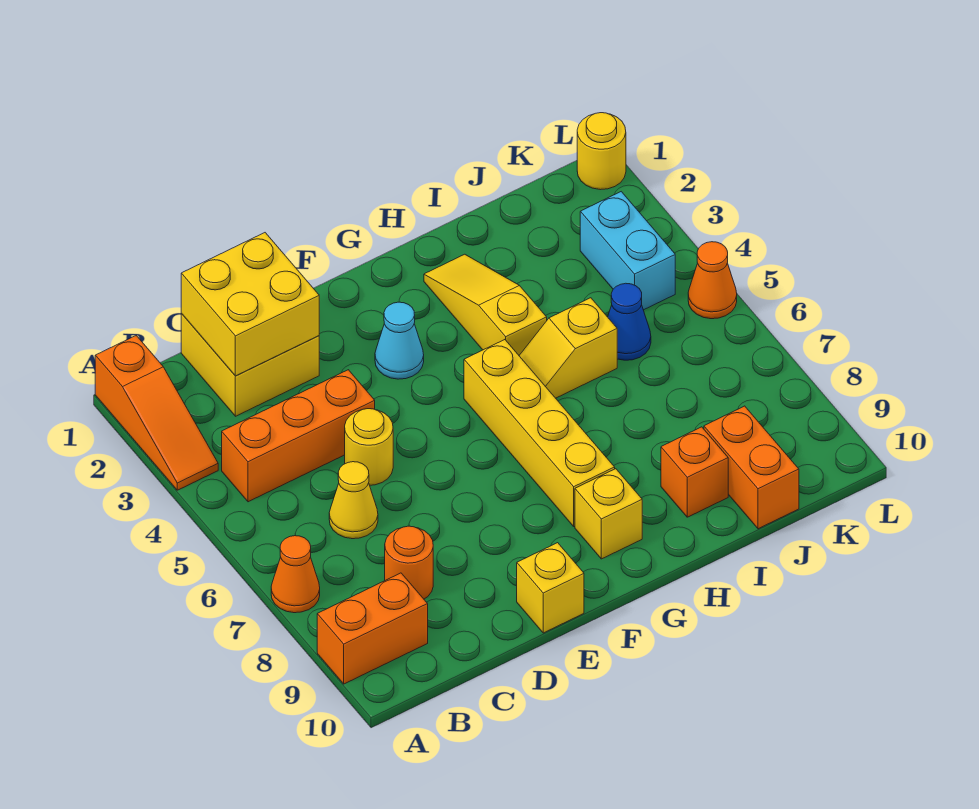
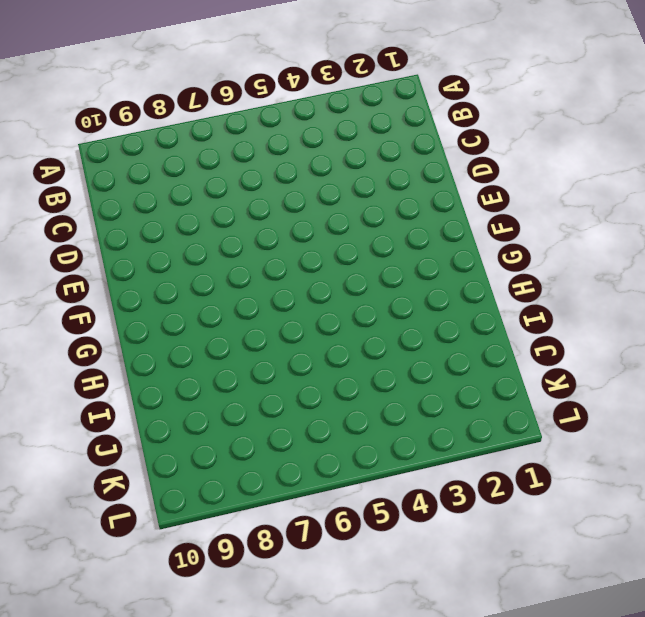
none -> orange slope A1:A3 level 1 top 1
none -> orange cone A7 level 1
none -> orange brick A9:B9 level 1

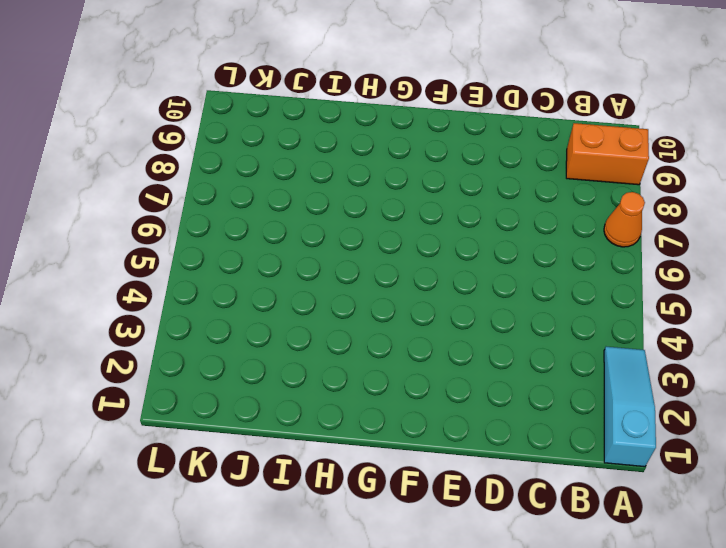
cyan slope A1:A3 level 1 top 1 -> orange slope A1:A3 level 1 top 1
none -> orange brick B4:D4 level 1
none -> yellow brick C1:D2 level 1
none -> yellow cone C6 level 1

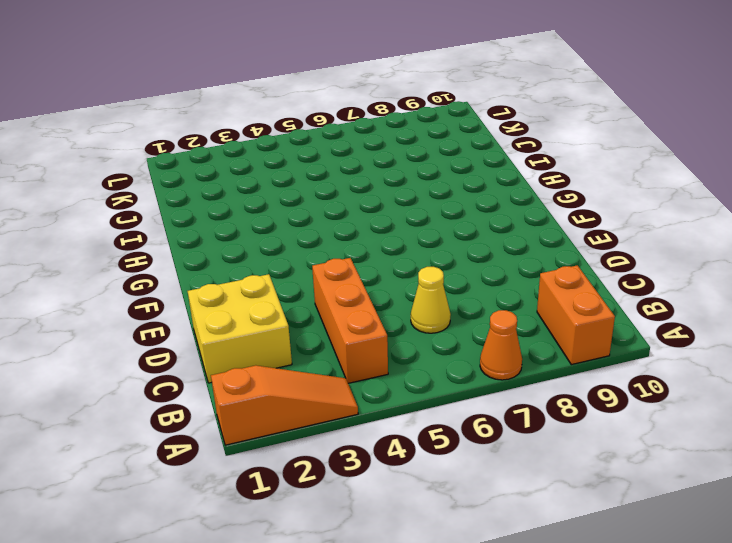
none -> orange round brick C8 level 1
none -> yellow round brick D5 level 1
none -> yellow brick E10 level 1

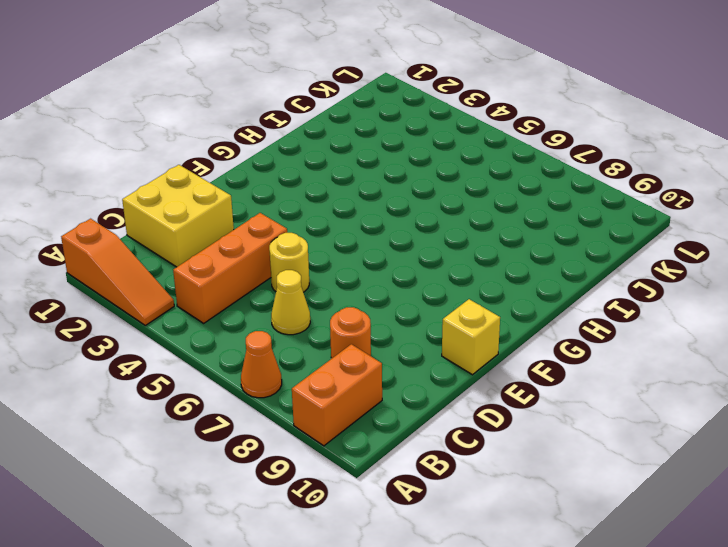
none -> cyan cone F3 level 1
none -> yellow brick G5:G8 level 1
none -> yellow brick G9 level 1

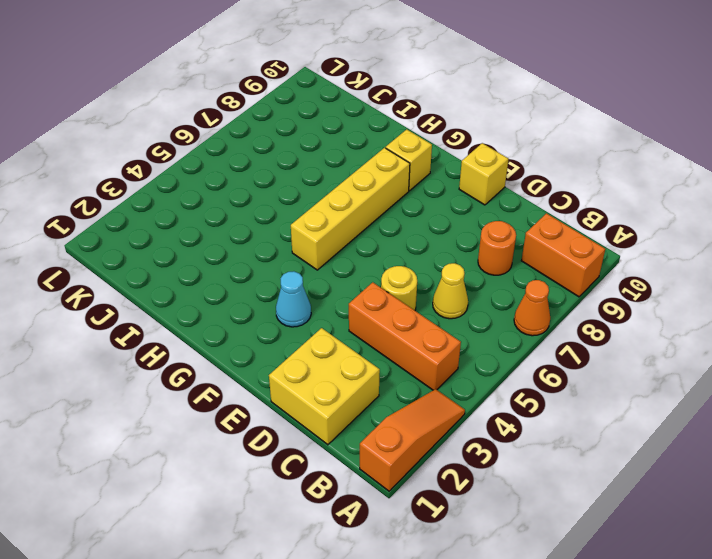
none -> yellow slope H2:H4 level 1 top 4
none -> yellow slope H5:I5 level 1 top I
none -> orange brick I9 level 1

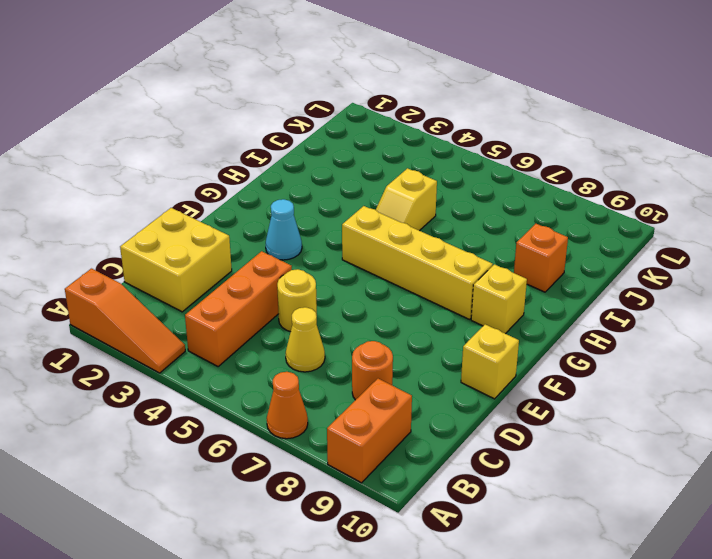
none -> yellow slope H2:H4 level 1 top 4
none -> blue cone J5 level 1
none -> orange brick J9:J10 level 1

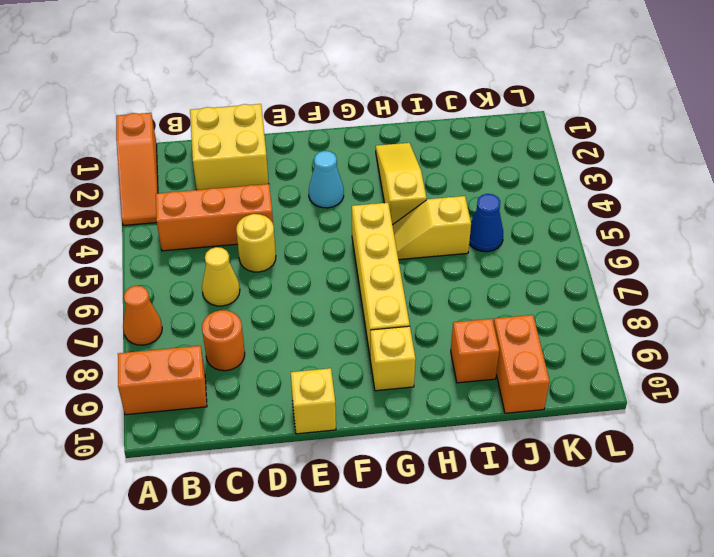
none -> cyan brick K3:K4 level 1
none -> yellow round brick L1 level 1
none -> orange cone L5 level 1

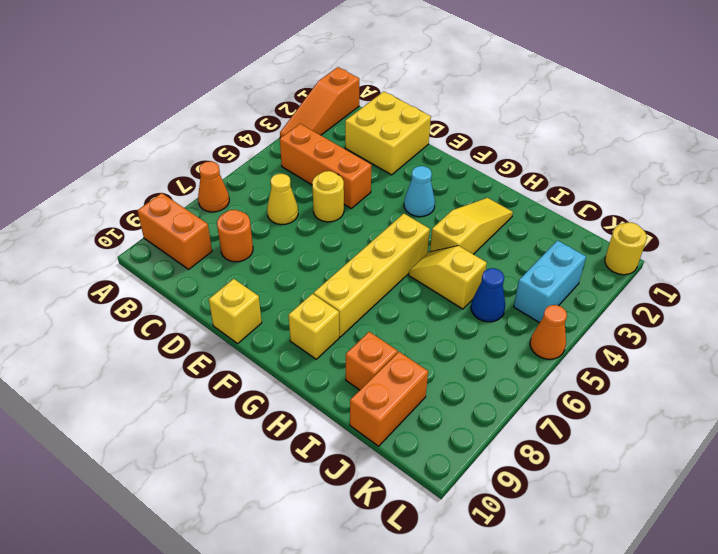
none -> yellow brick C1:D2 level 2

